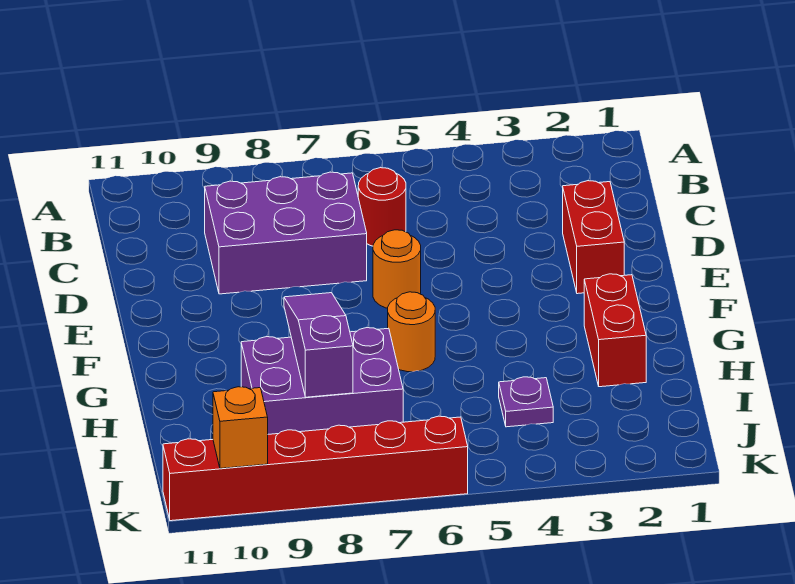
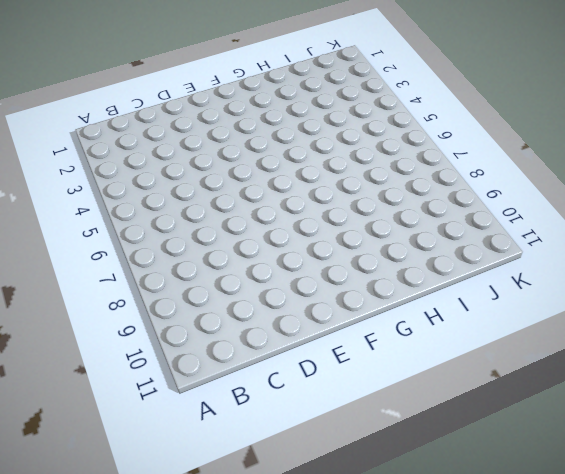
none -> red round brick C6 level 1
none -> purple brick C7:D9 level 1

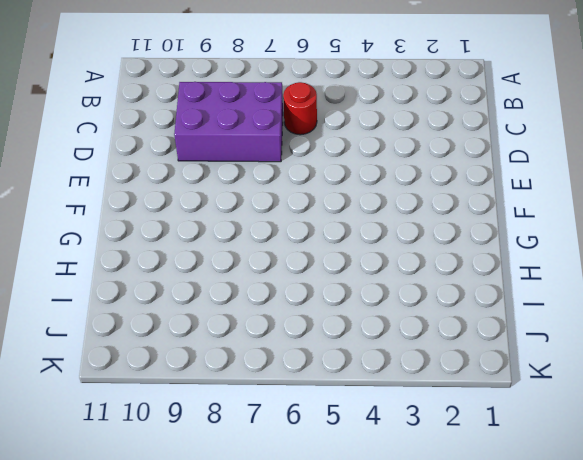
none -> red brick D2:E2 level 1
none -> orange round brick E6 level 1

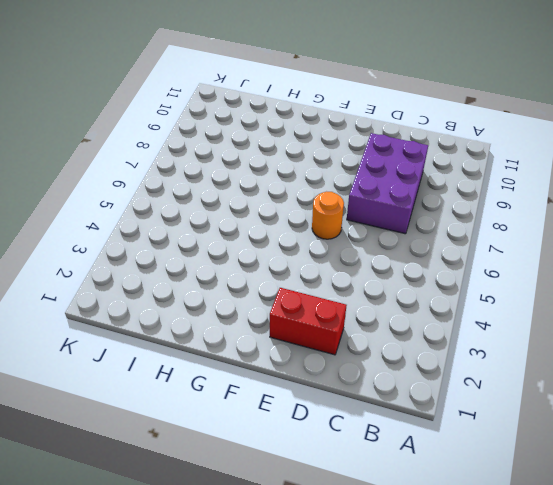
none -> red round brick C6 level 1
none -> red brick G2:H2 level 1

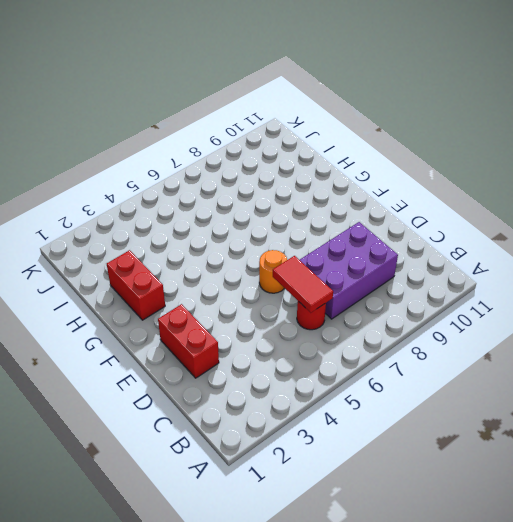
red tile C6:D6 level 2 -> none
none -> orange round brick G6 level 1
none -> purple brick H7:I9 level 1

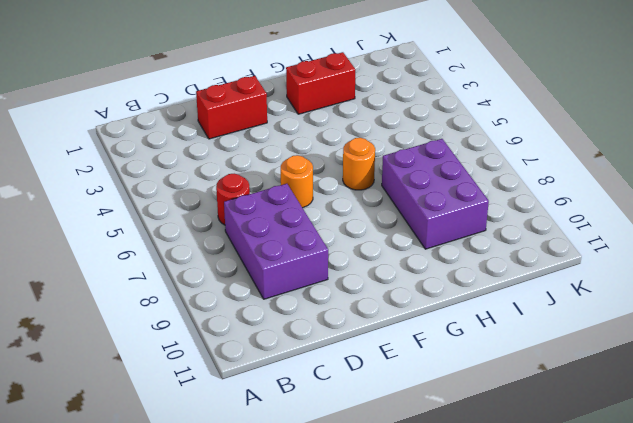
none -> purple plate I4 level 1
none -> red brick K6:K11 level 1

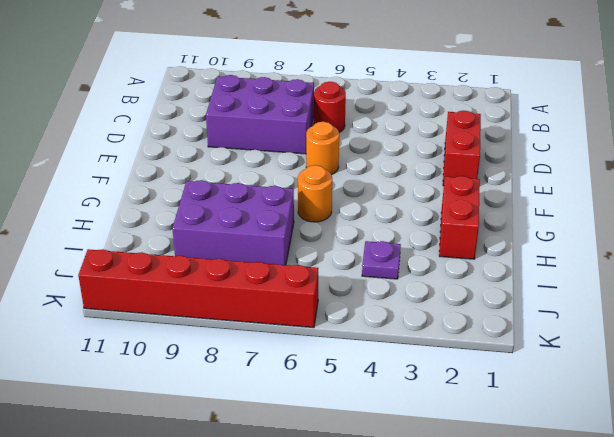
none -> purple slope G8:I8 level 2 top I
none -> orange brick K10 level 2

